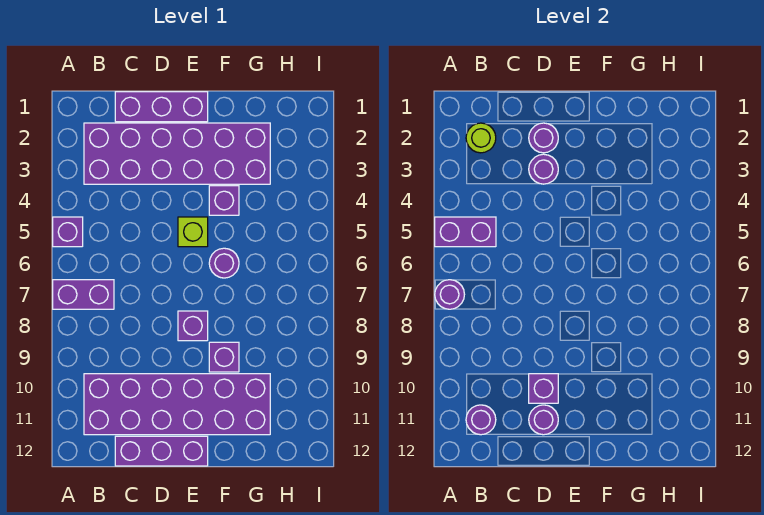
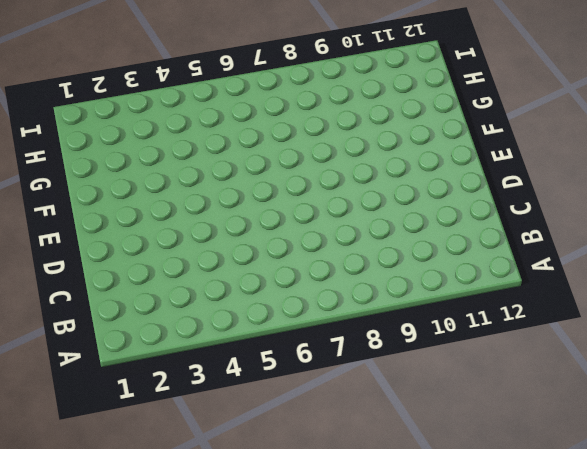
none -> purple brick A5 level 1
none -> purple brick A7:B7 level 1
none -> purple brick B2:G3 level 1

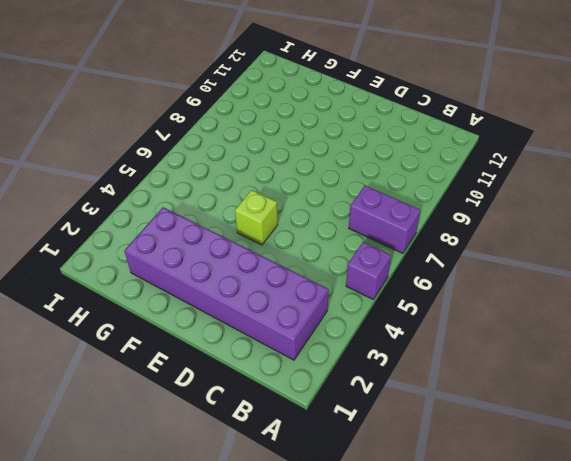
none -> purple brick B10:G11 level 1
none -> purple brick C1:E1 level 1
none -> purple brick C12:E12 level 1

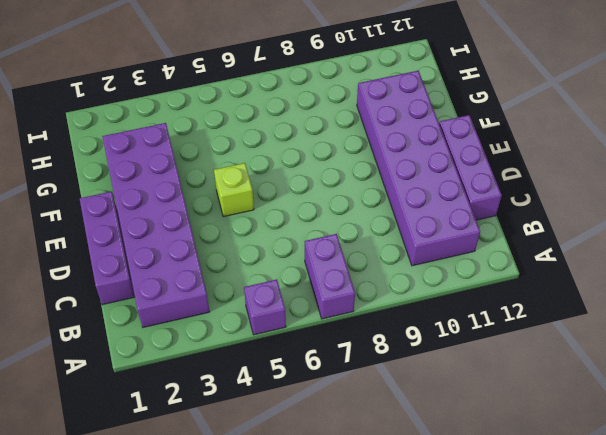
none -> purple brick E8 level 1
none -> purple brick F4 level 1
none -> purple round brick F6 level 1

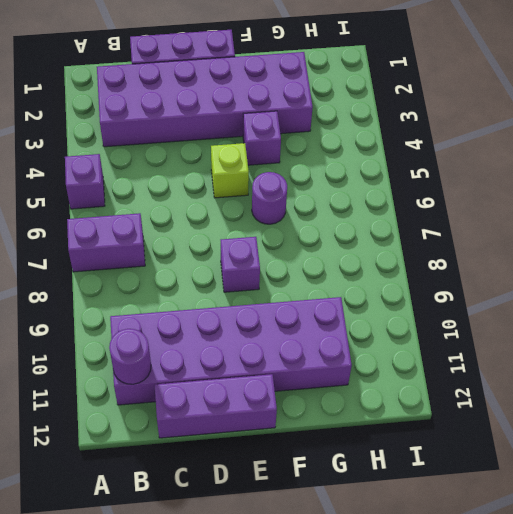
none -> purple brick F9 level 1
none -> purple brick A5:B5 level 2
none -> purple round brick A7 level 2

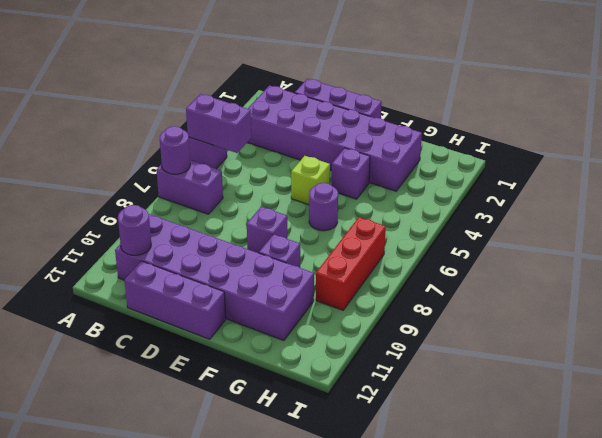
red brick H7:H9 level 1 -> none
none -> lime round brick B2 level 2
none -> purple round brick D2 level 2
none -> purple round brick D3 level 2

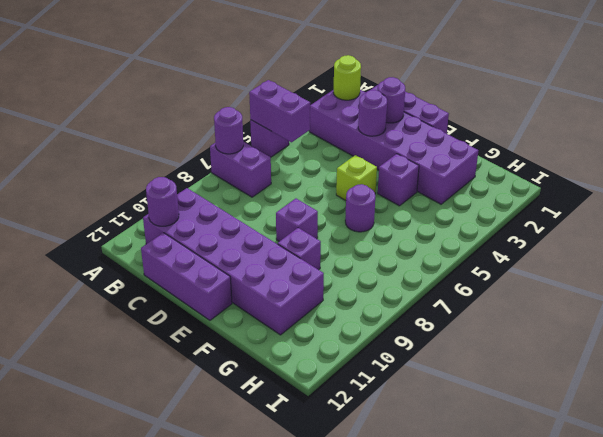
none -> purple brick D10 level 2
none -> purple round brick D11 level 2

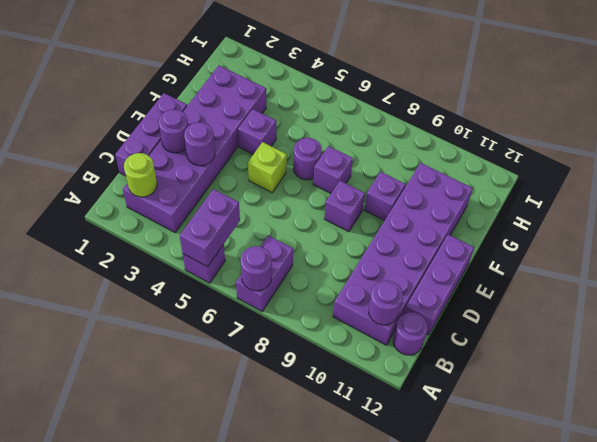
purple round brick B12 level 1 -> purple round brick D11 level 2
purple brick F7 level 1 -> purple brick D10 level 2

